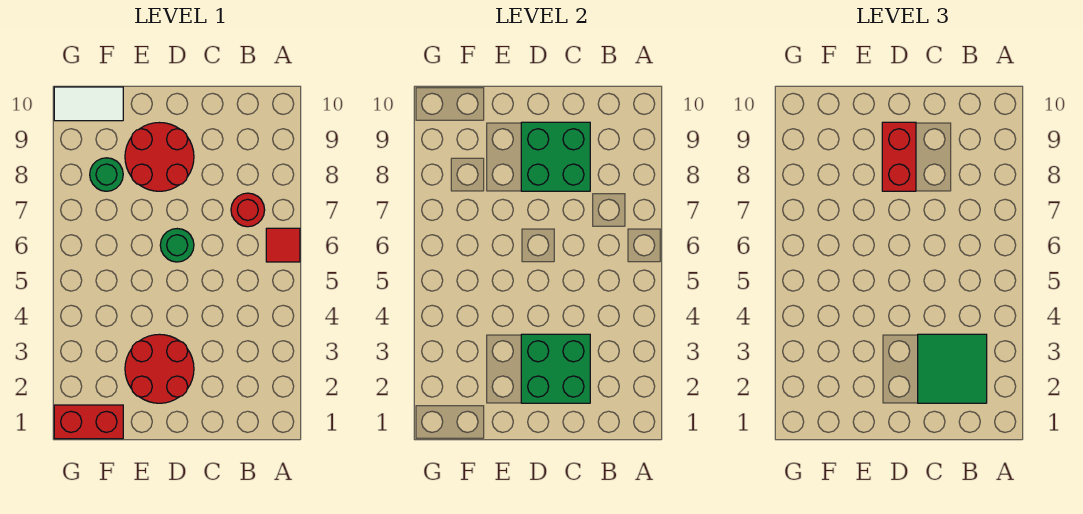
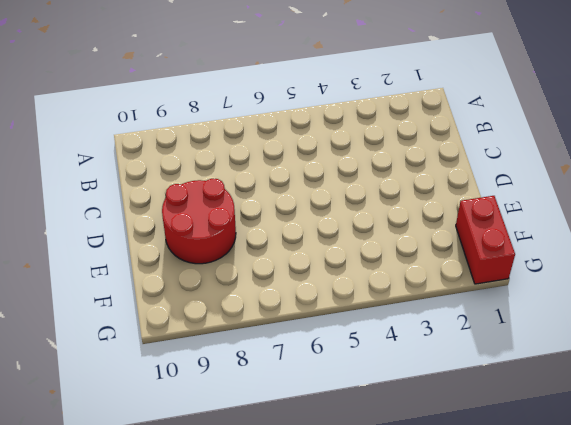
none -> red tile A6 level 1
none -> red round brick B7 level 1
none -> red round brick D2:E3 level 1

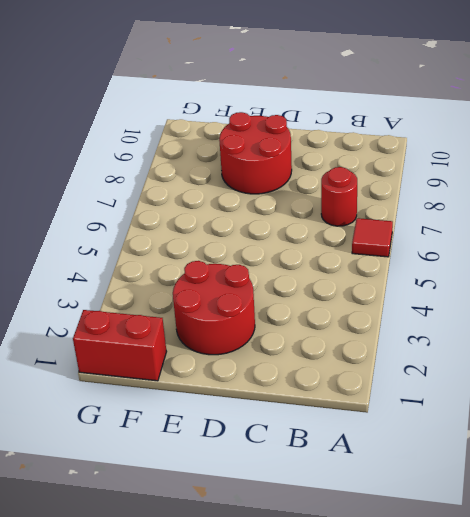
none -> green round brick D6 level 1
none -> green round brick F8 level 1
none -> white tile F10:G10 level 1

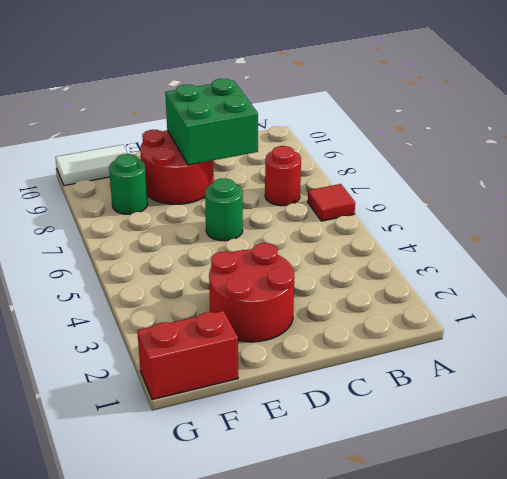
none -> green brick C2:D3 level 2
none -> green tile B2:C3 level 3
none -> red brick D8:D9 level 3

